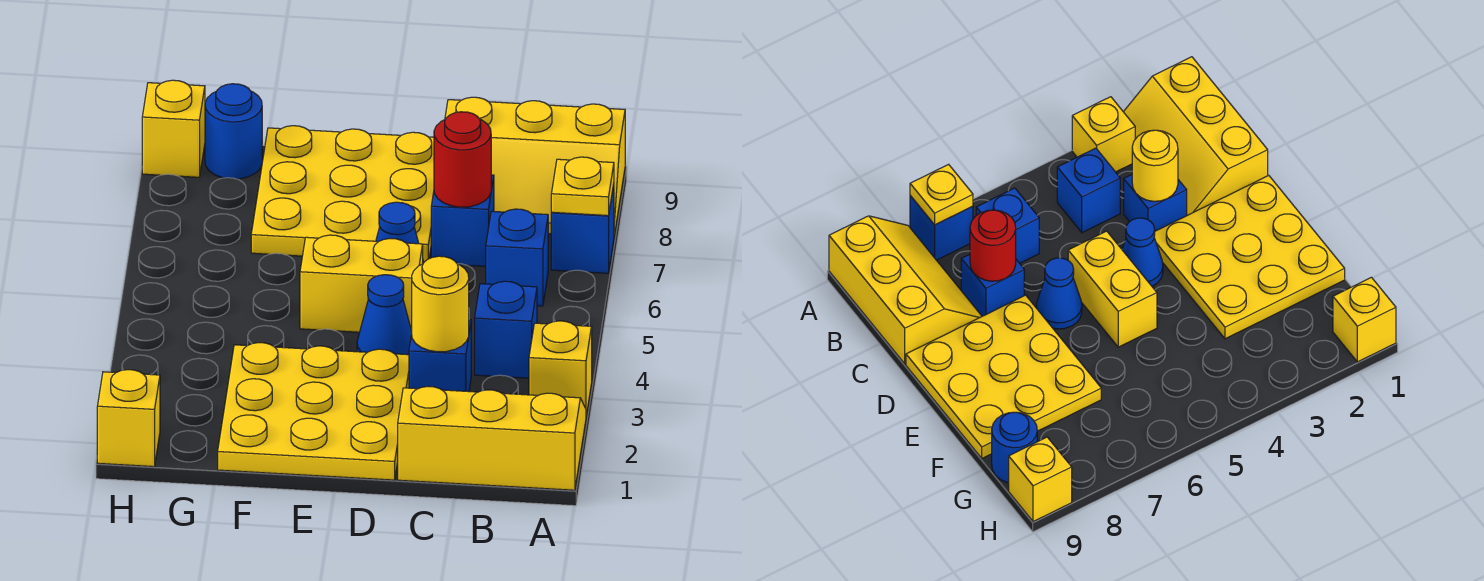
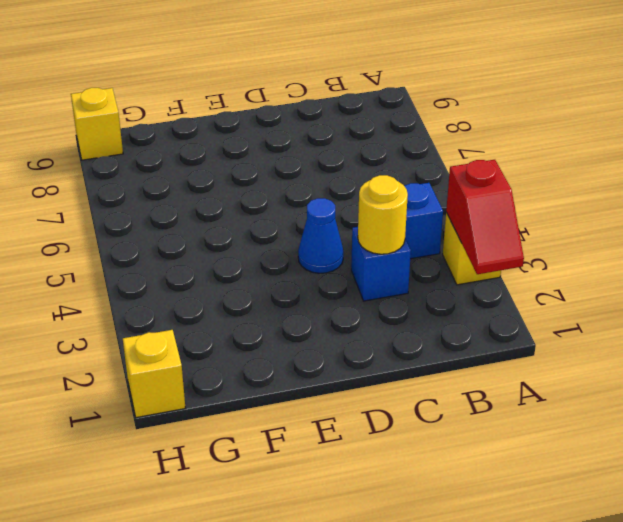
red slope A2:A3 level 2 top 3 -> none
none -> yellow slope A1:C2 level 1 top 1
none -> blue brick A7 level 1
none -> yellow slope A8:C9 level 1 top 9

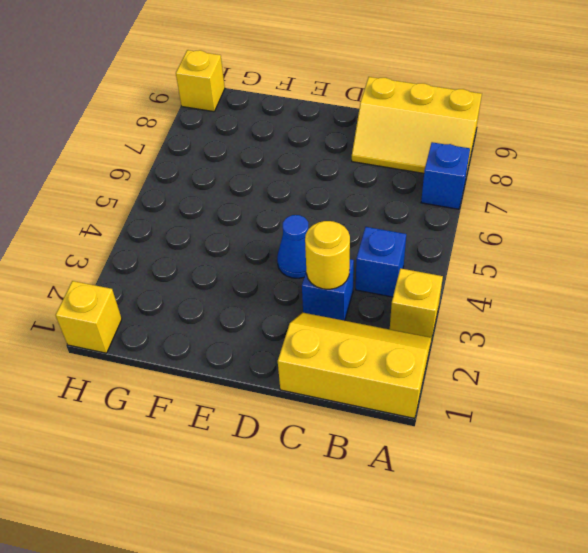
none -> blue brick B6 level 1
none -> blue brick C7 level 1
none -> yellow plate D1:F3 level 1

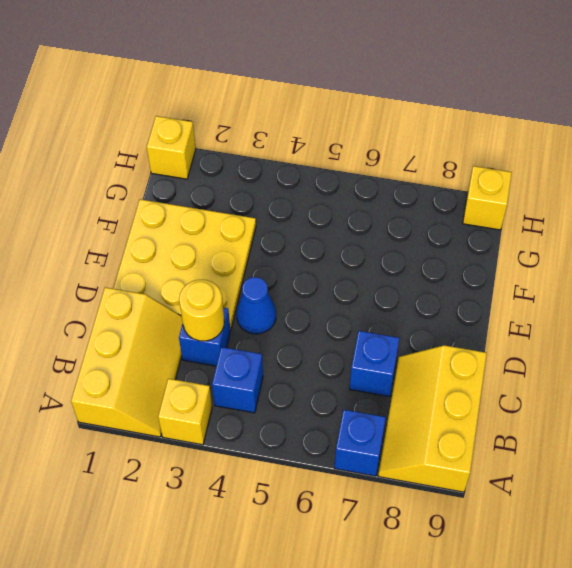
none -> blue brick B6 level 1
none -> yellow brick D5:E5 level 1
none -> blue cone D6 level 1

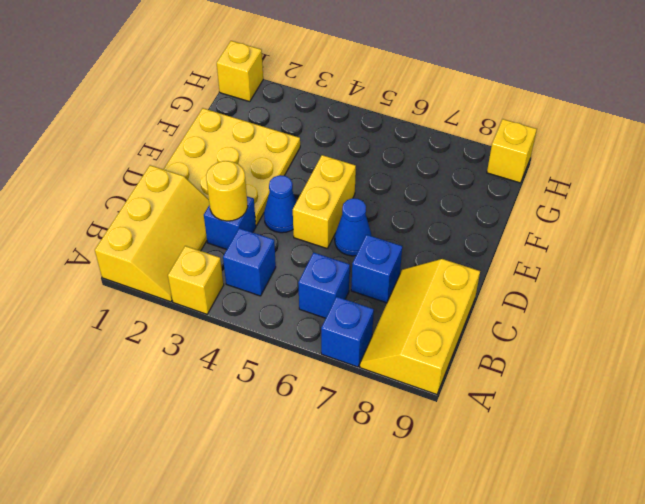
none -> yellow plate D7:F9 level 1
none -> blue round brick G9 level 1
none -> yellow plate A7 level 2

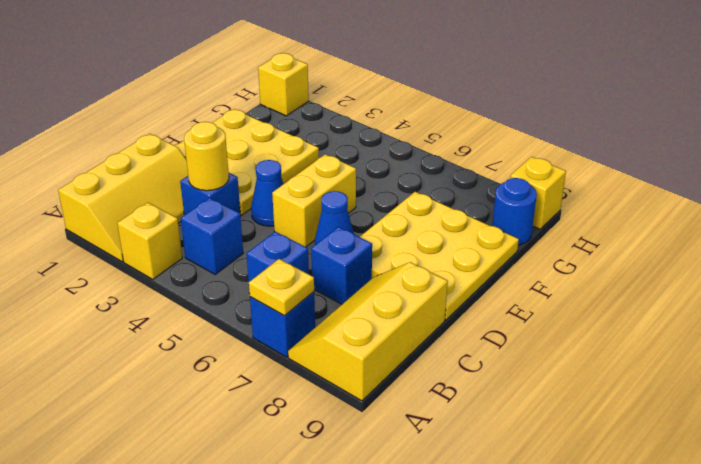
none -> red round brick C7 level 2

